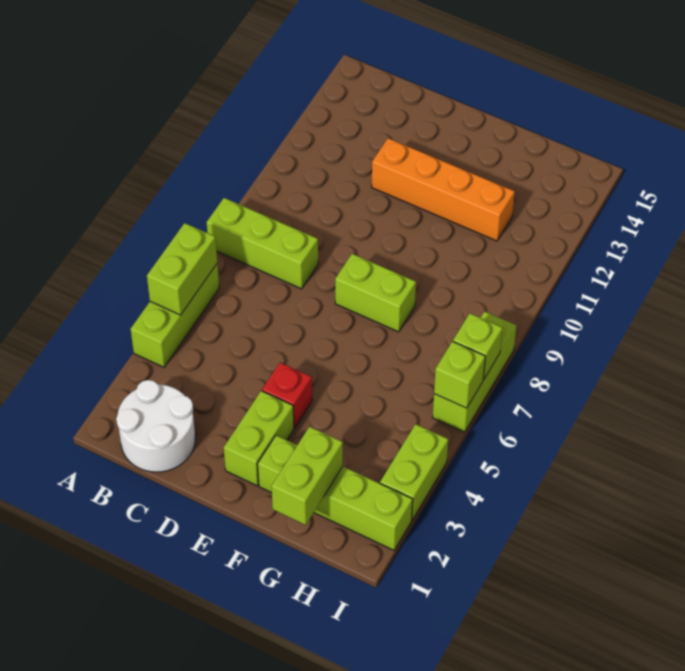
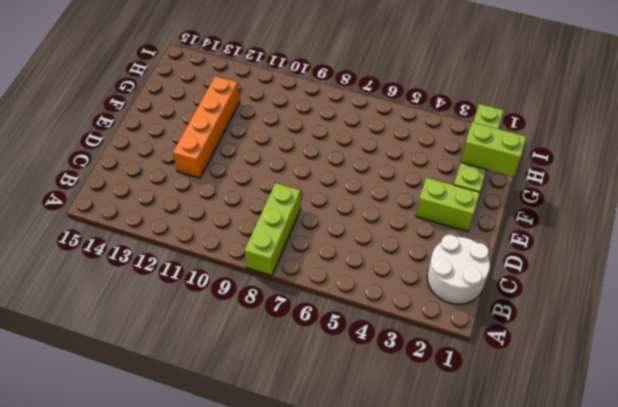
none -> lime brick A4:A6 level 1
none -> red brick E4 level 1
none -> lime brick E8:F8 level 1

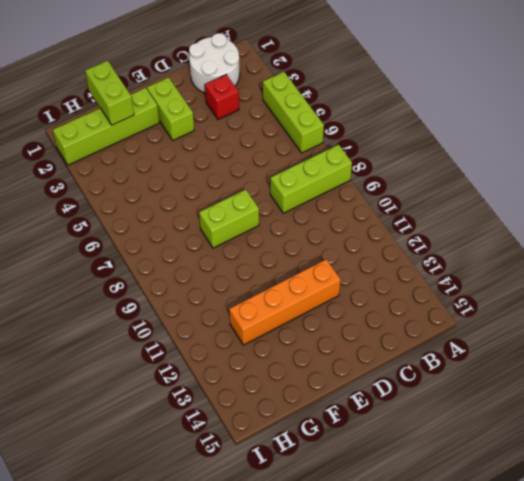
red brick C3 level 1 -> red brick E4 level 1
none -> lime brick I3:I4 level 1
none -> lime brick I6:I8 level 1
none -> lime brick A5:A6 level 2

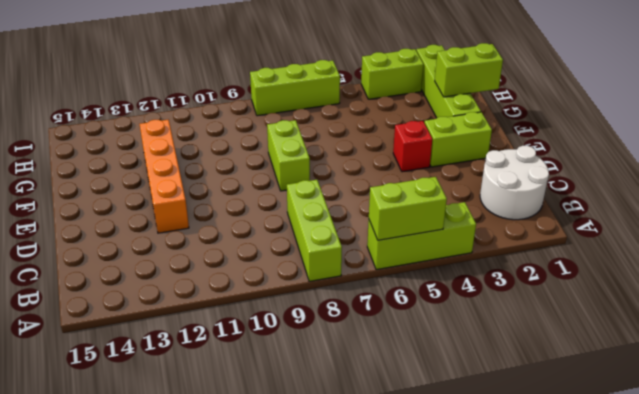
none -> lime brick I6 level 2
none -> lime brick I7 level 2

